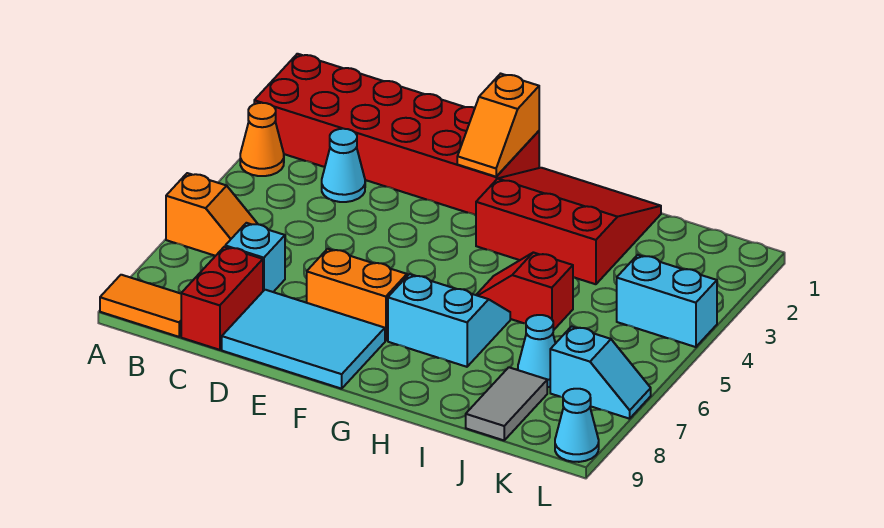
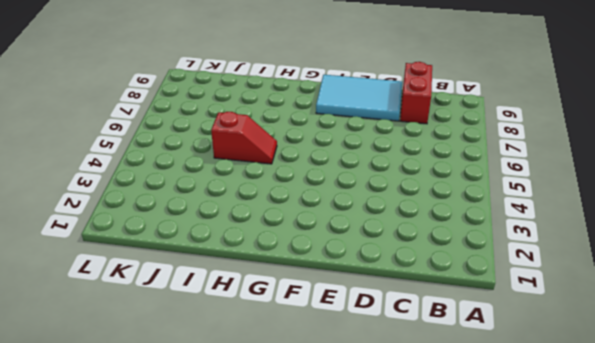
none -> red brick A1:F2 level 1
none -> orange cone A3 level 1
none -> orange slope A6:B6 level 1 top A

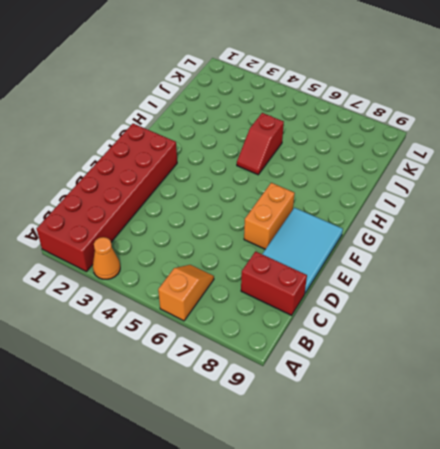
none -> orange tile A9:B9 level 1
none -> cyan cone C3 level 1
none -> cyan brick C7 level 1

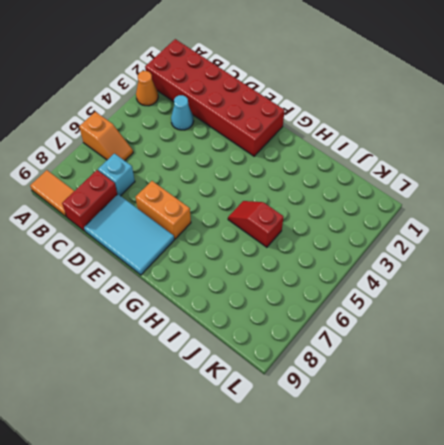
none -> red slope G1:I3 level 1 top 3
none -> cyan slope G6:H7 level 1 top 7
none -> cyan cone J7 level 1

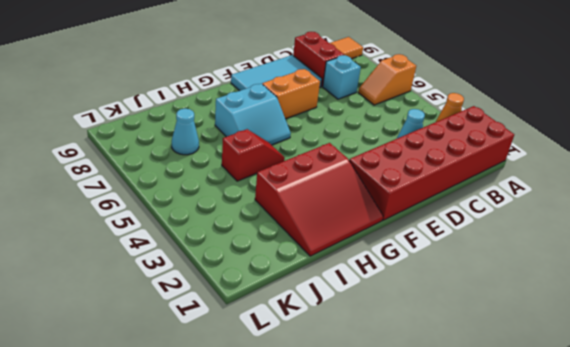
none -> grey tile J8:J9 level 1
none -> cyan brick K4:L4 level 1
none -> cyan slope K7:L7 level 1 top K

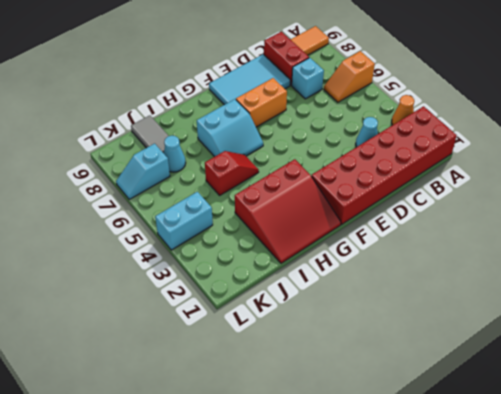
none -> cyan cone L9 level 1
none -> orange slope F1:F2 level 2 top 1

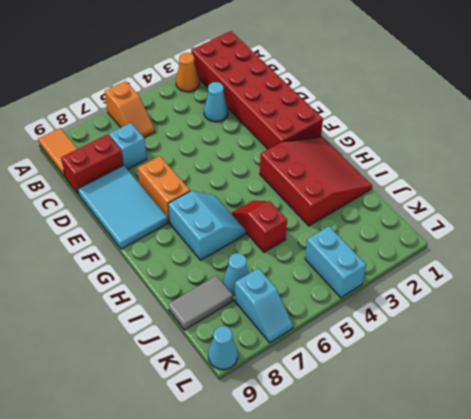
none -> orange slope F1:F2 level 2 top 1

